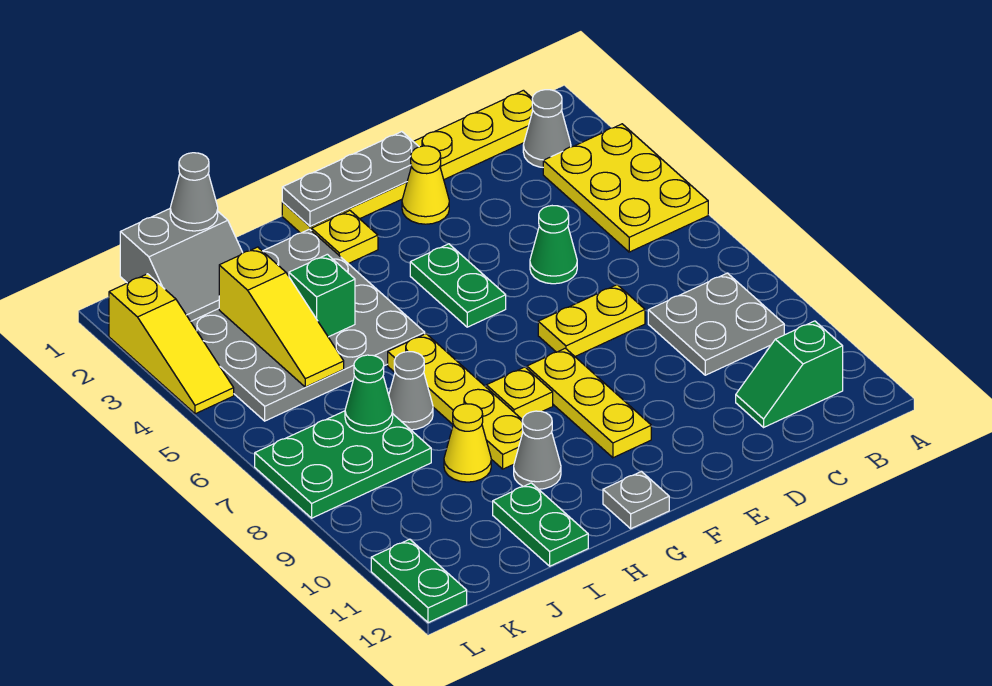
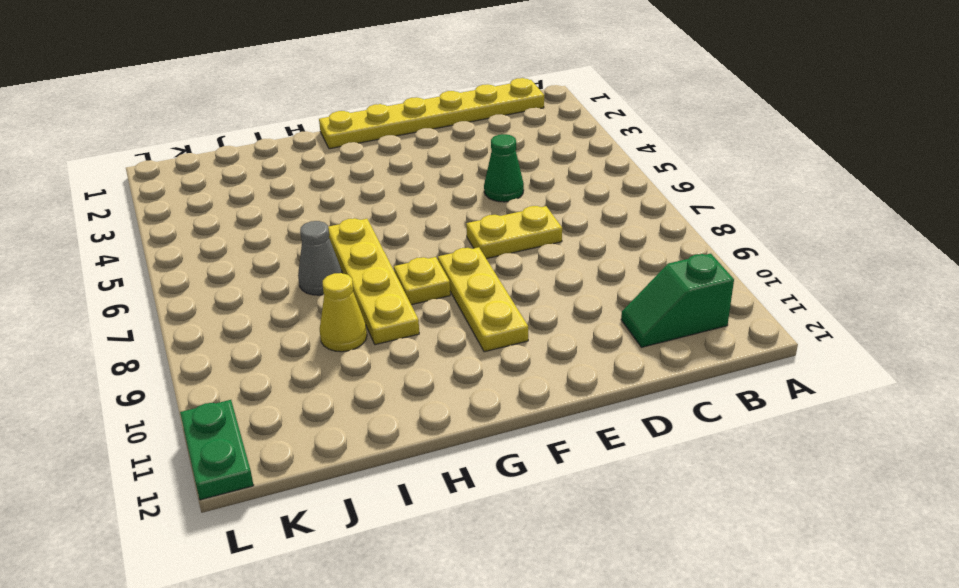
none -> yellow plate A3:B5 level 1
none -> grey cone B2 level 1
none -> grey plate B8:C9 level 1

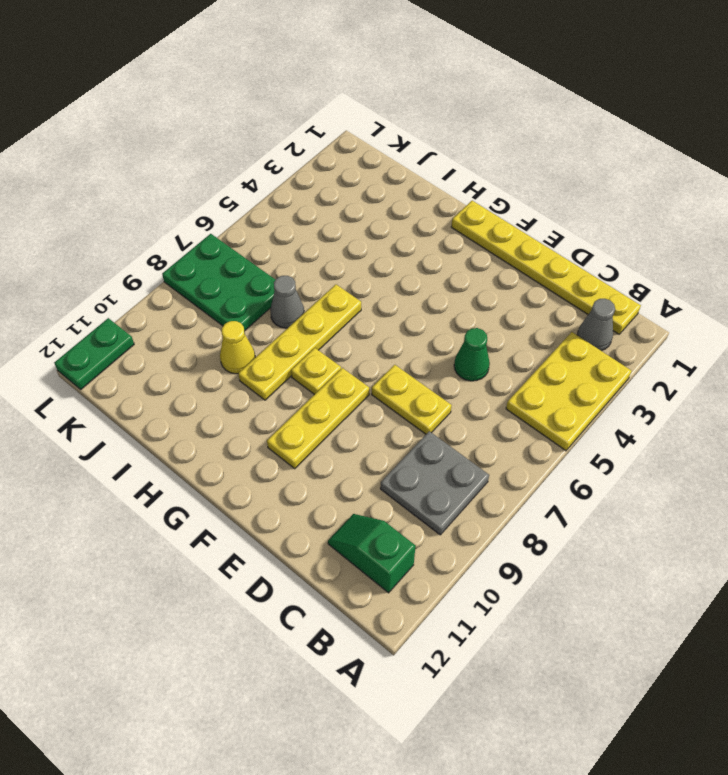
none -> yellow cone E2 level 1
none -> green plate F4:F5 level 1
none -> yellow plate G2 level 1

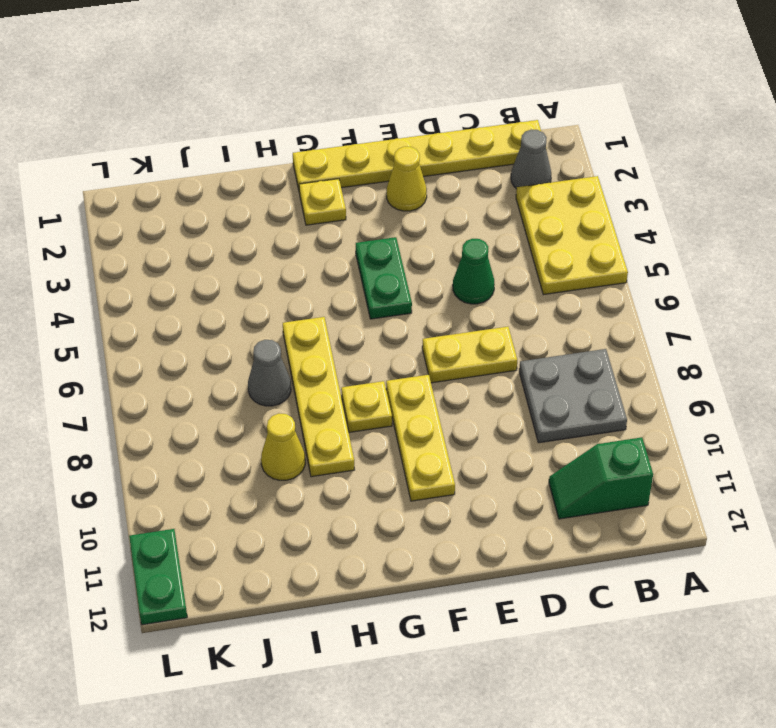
none -> grey plate G12 level 1
none -> grey plate H2:K5 level 1
none -> grey cone H10 level 1

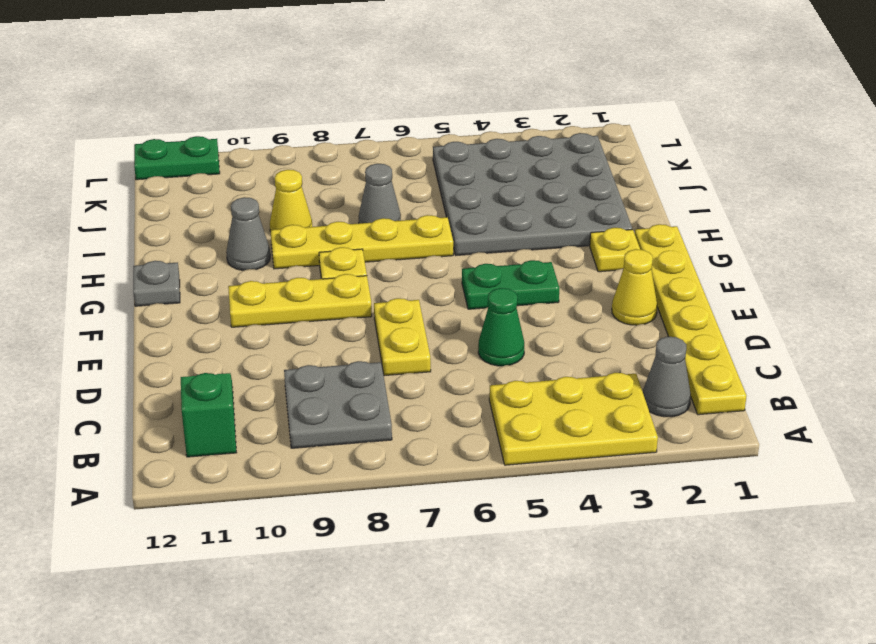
none -> green plate I11:I12 level 1
none -> green plate J7:L8 level 1
none -> yellow slope L2:L4 level 1 top 2

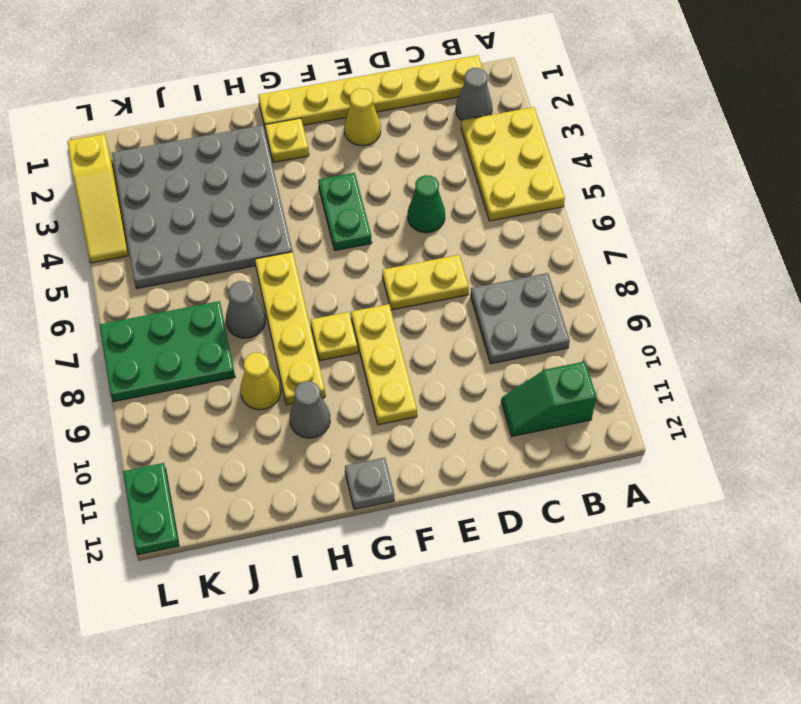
none -> green plate I11:I12 level 1
none -> grey plate E1:G1 level 2
none -> green brick I4 level 2

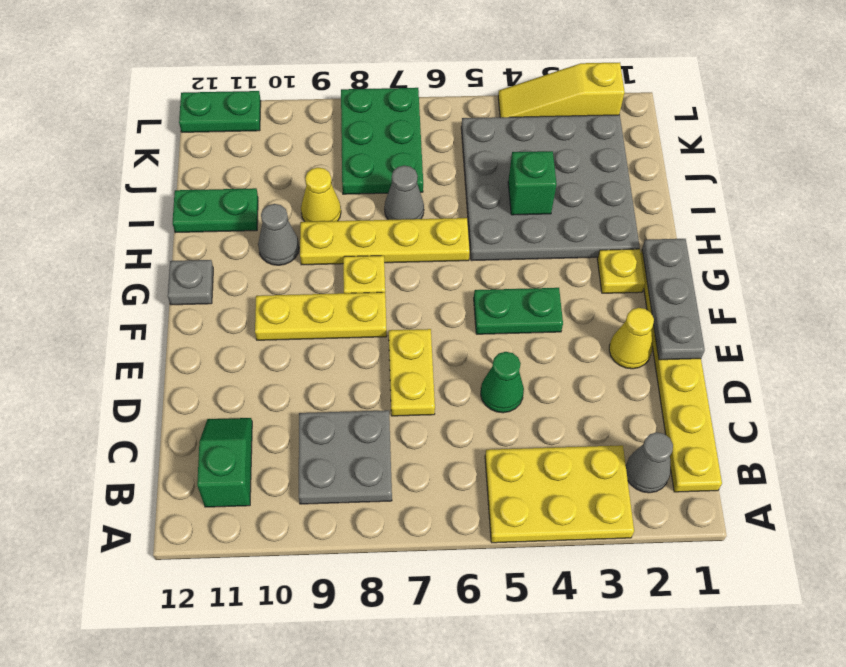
none -> grey slope J1:K2 level 2 top 1
none -> yellow slope J3:J5 level 2 top 3
none -> green cone J7 level 2

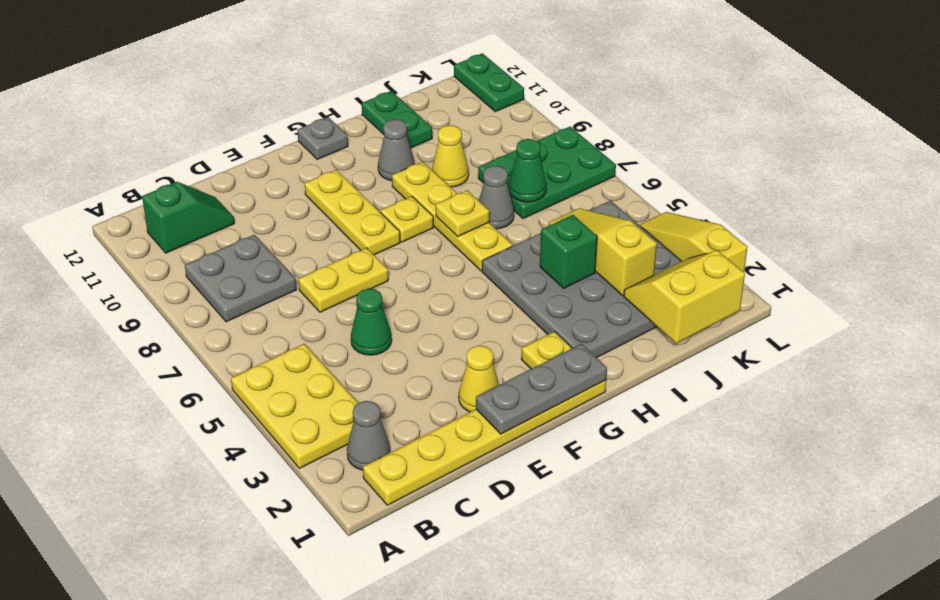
yellow plate H7 level 2 -> none
yellow slope J1:K2 level 2 top 1 -> grey slope J1:K2 level 2 top 1
none -> green plate F4:F5 level 1
none -> grey cone J1 level 3

